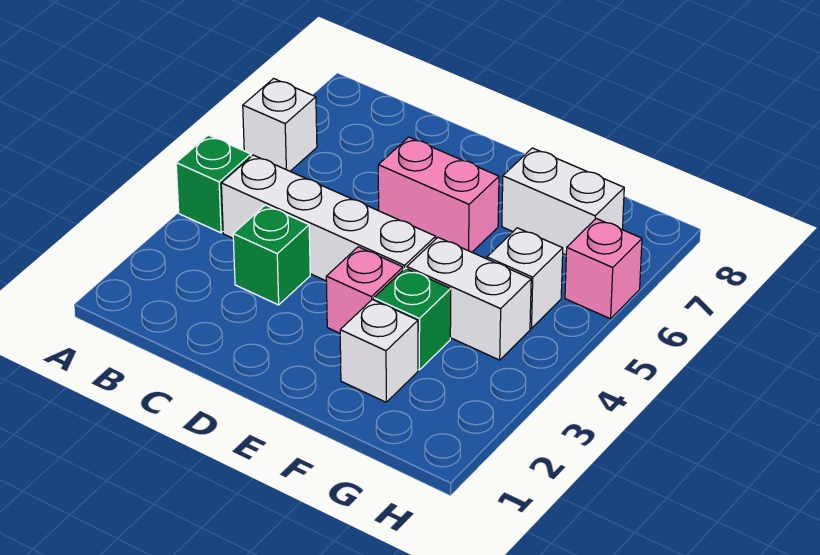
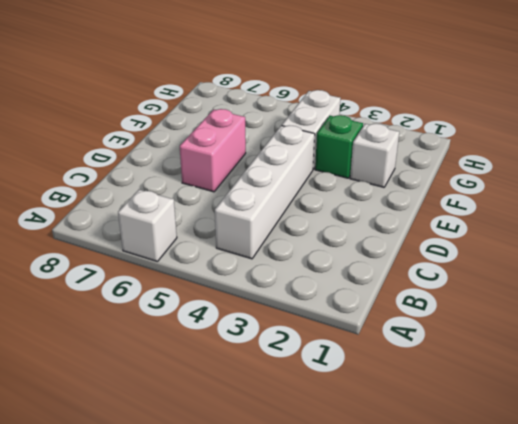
none -> green brick A4 level 1
none -> green brick C3 level 1
none -> pink brick E3 level 1

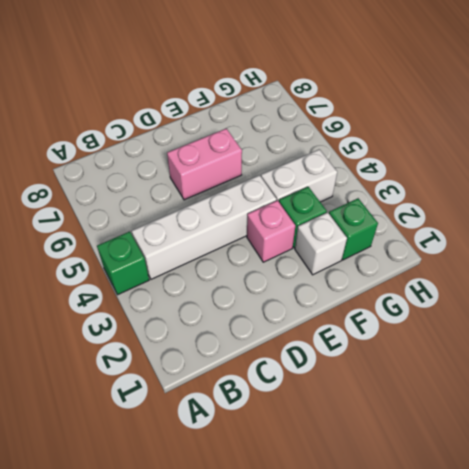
green brick G2 level 1 -> green brick C3 level 1
none -> white brick A6 level 1
none -> white brick F7:G7 level 1
none -> white brick G5 level 1

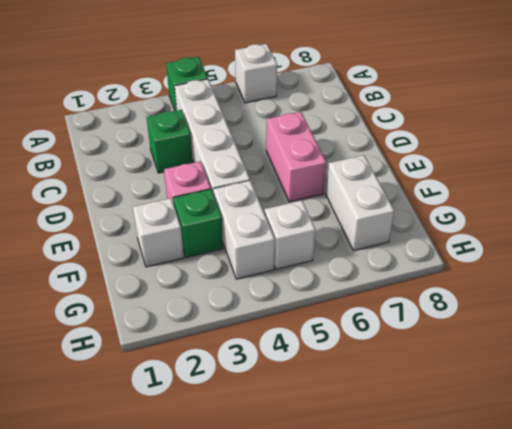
none -> pink brick H6 level 1

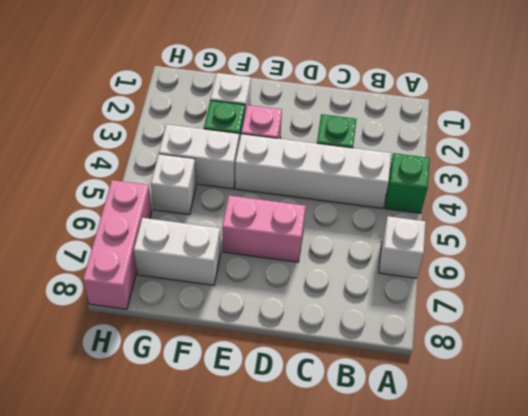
pink brick H6:H8 level 1 -> pink brick H6 level 1

